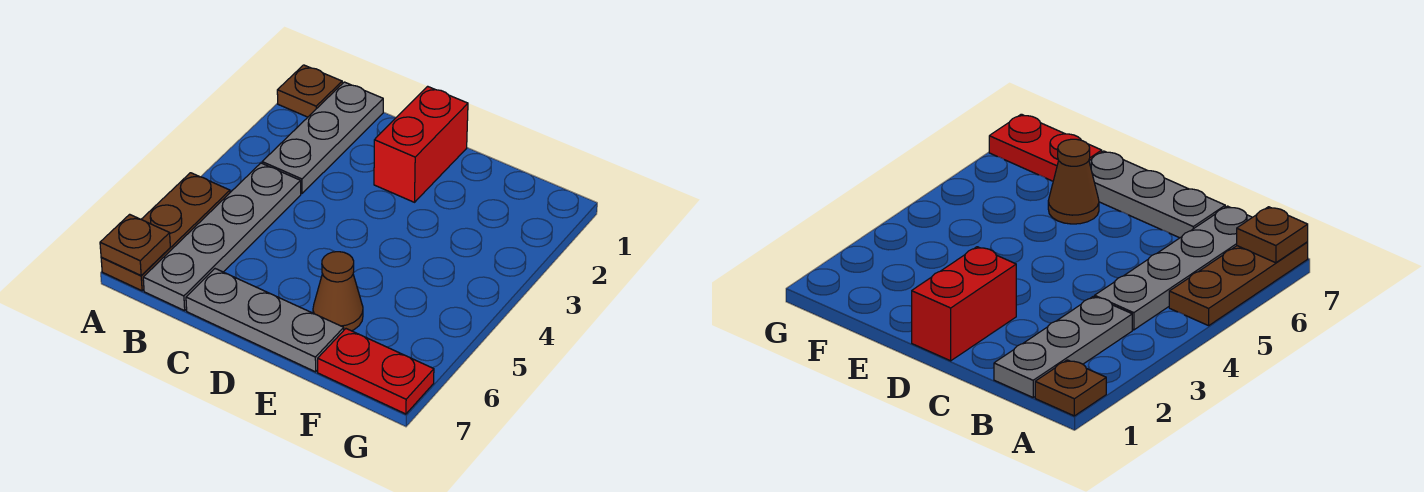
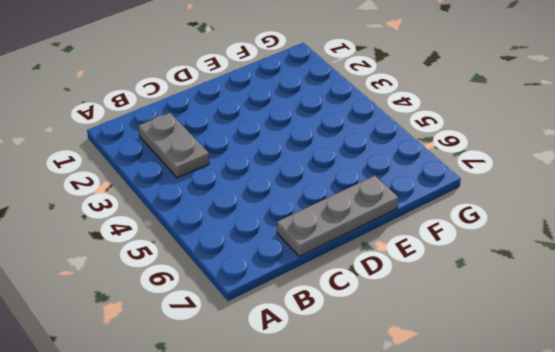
grey plate B2:B3 level 1 -> grey plate B1:B3 level 1
none -> brown plate A1 level 1
none -> brown plate A5:A7 level 1

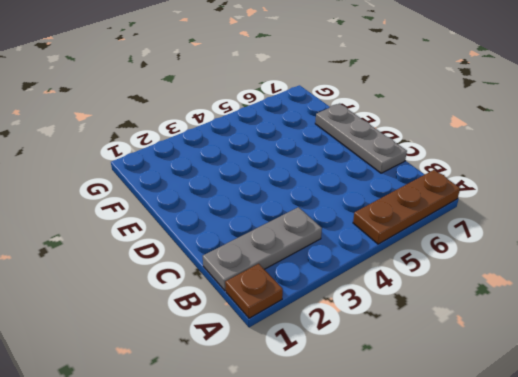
none -> grey plate B4:B7 level 1
none -> red brick D1:D2 level 1

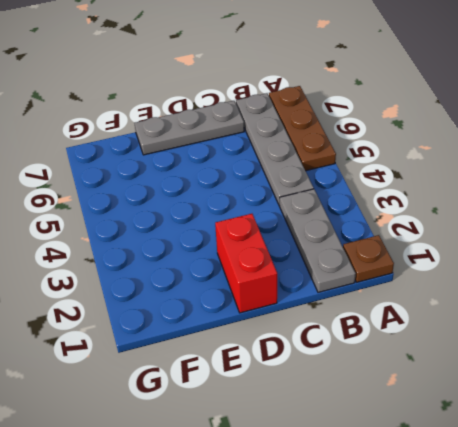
none -> brown cone E6 level 1
none -> red plate F7:G7 level 1

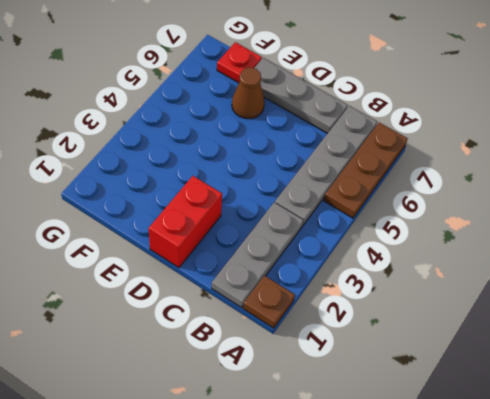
red plate F7 level 1 -> red plate F7:G7 level 1
none -> brown plate A7 level 2

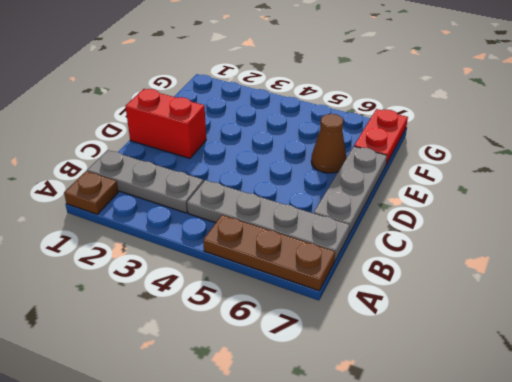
none -> brown plate A7 level 2

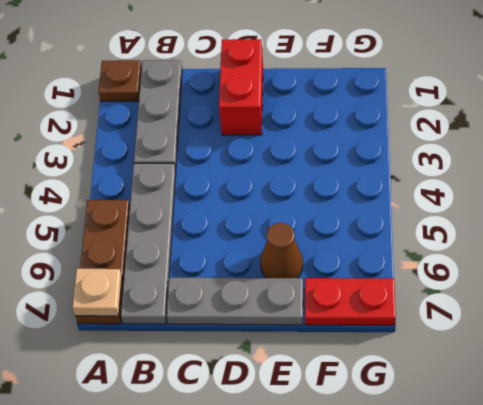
tan plate A7 level 2 -> brown plate A7 level 2

